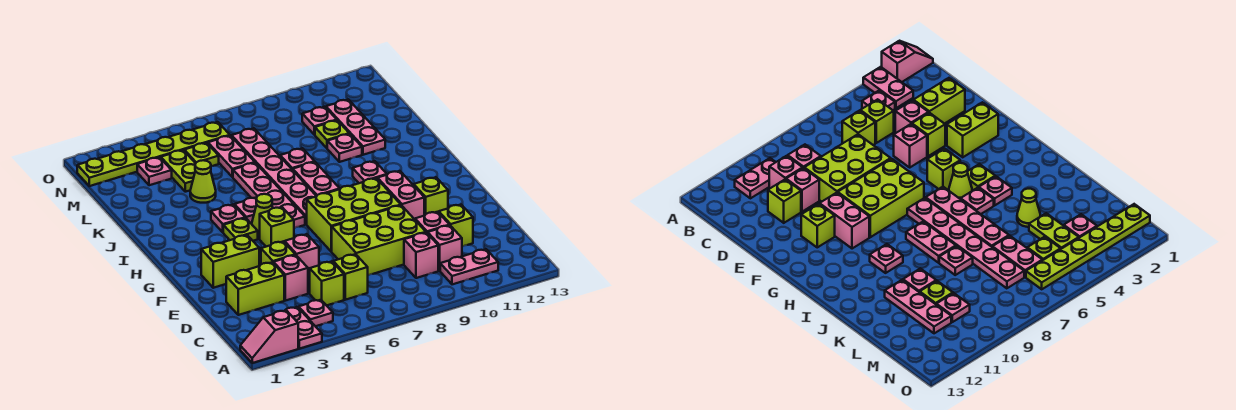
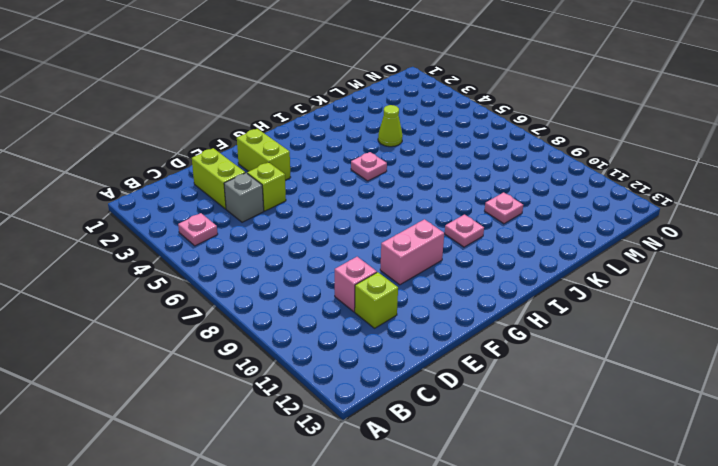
grey brick D4 level 1 -> pink brick D4 level 1
none -> pink slope A1:A2 level 1 top 2
none -> pink plate A3:B3 level 1
none -> pink plate B10:B11 level 1
none -> lime brick C5 level 1

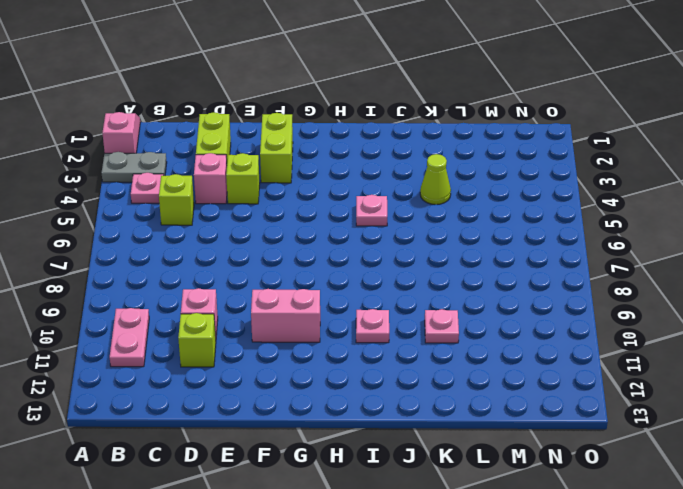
grey plate A3:B3 level 1 -> pink plate A3:B3 level 1
none -> lime brick C6 level 1
none -> pink brick C9 level 1
none -> pink brick C10 level 1
none -> lime brick D7:E9 level 1

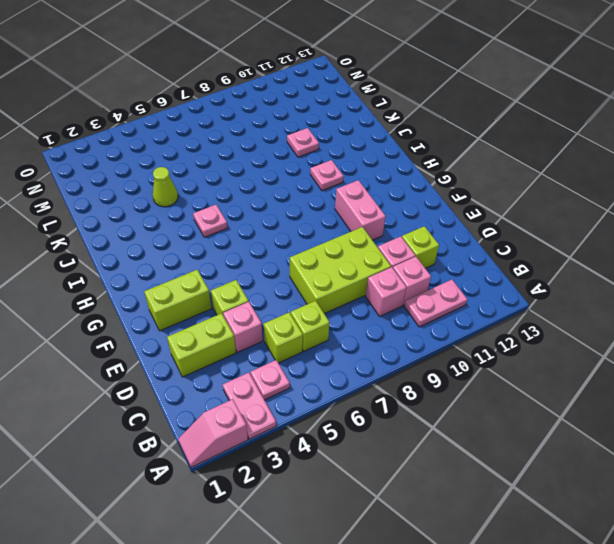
none -> pink brick E5 level 1
none -> lime brick F7:G9 level 1
none -> lime brick F11 level 1
none -> lime brick G5 level 1

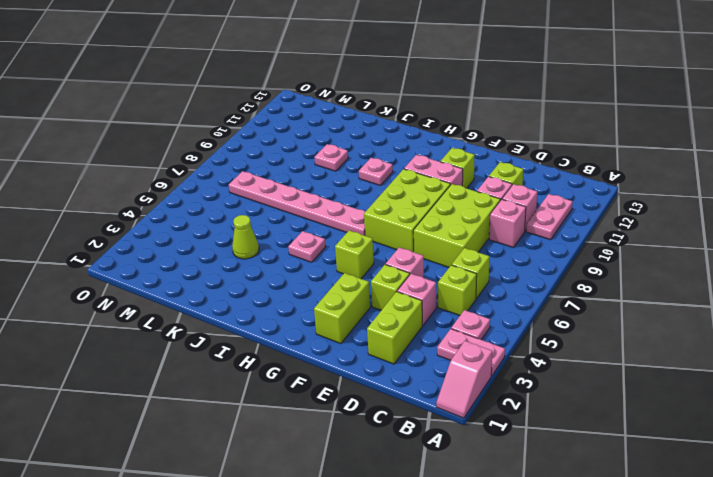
none -> lime plate H4 level 1
none -> lime cone H5 level 1
none -> pink plate H6:K6 level 1
none -> pink plate I4 level 1

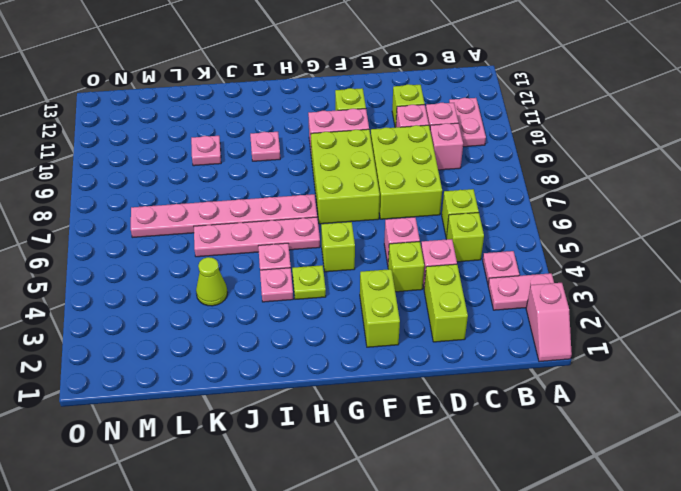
none -> lime cone H5 level 1
none -> pink plate I8:J8 level 1
none -> pink plate K8 level 1
none -> pink plate K11:M11 level 1

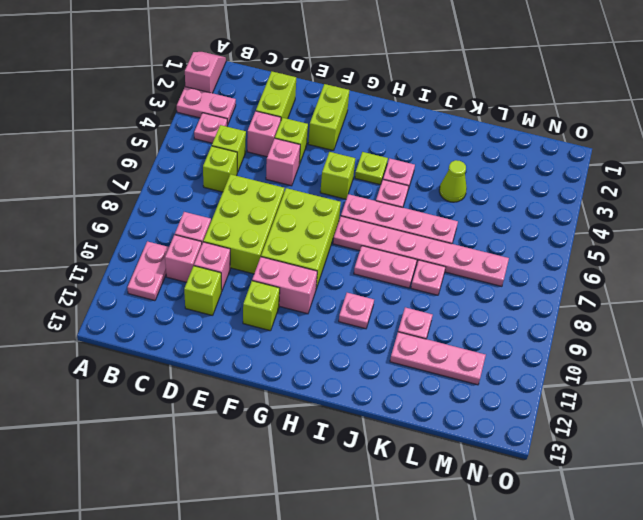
none -> lime cone H5 level 1
none -> lime plate L4:M4 level 1
none -> pink plate L6:M6 level 1
none -> lime plate L10 level 1

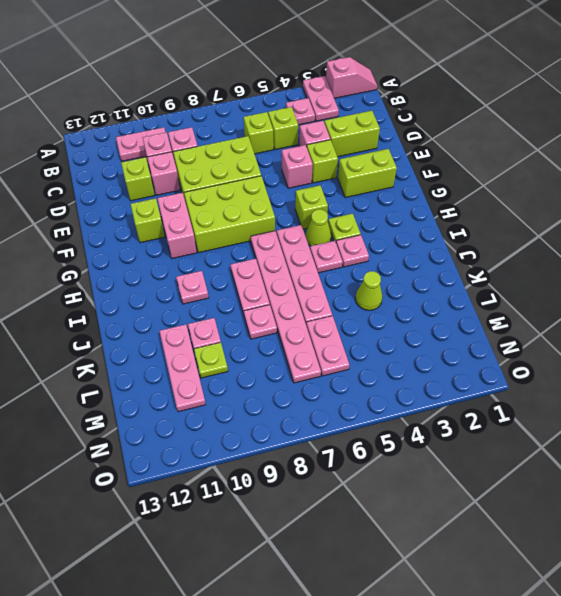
none -> lime plate L4:M4 level 1
none -> pink plate M3 level 1
none -> lime plate M5 level 1
none -> pink plate M10 level 1

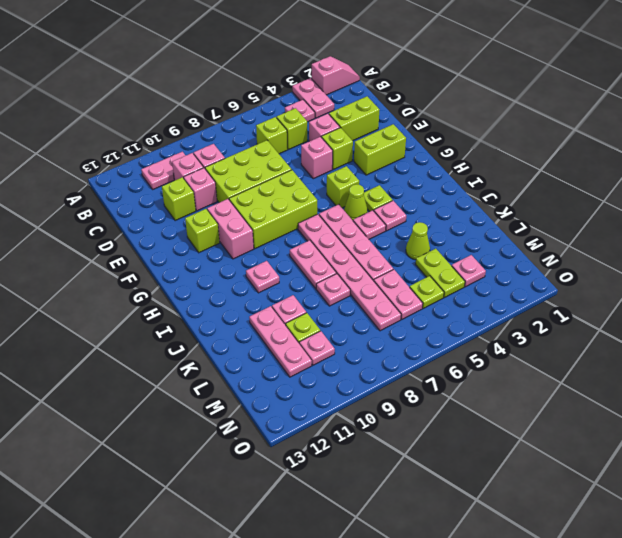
none -> lime plate N1:N6 level 1

